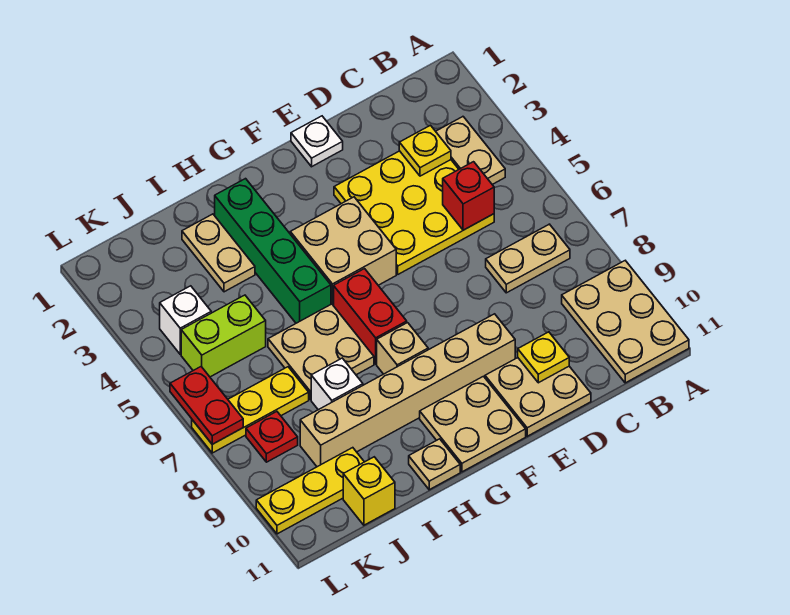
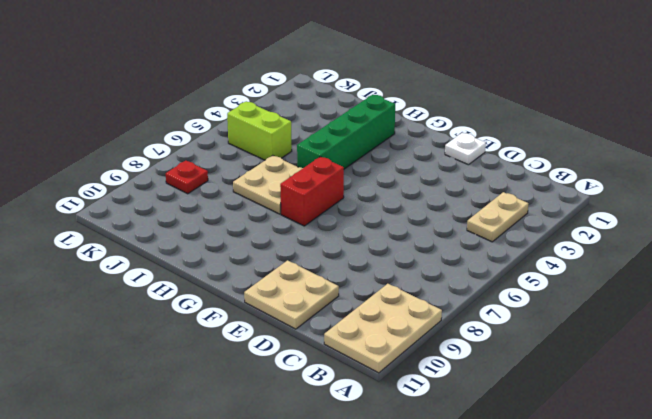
none -> tan plate B7:C7 level 1
none -> yellow plate C3:E5 level 1
none -> tan brick E9:J9 level 1

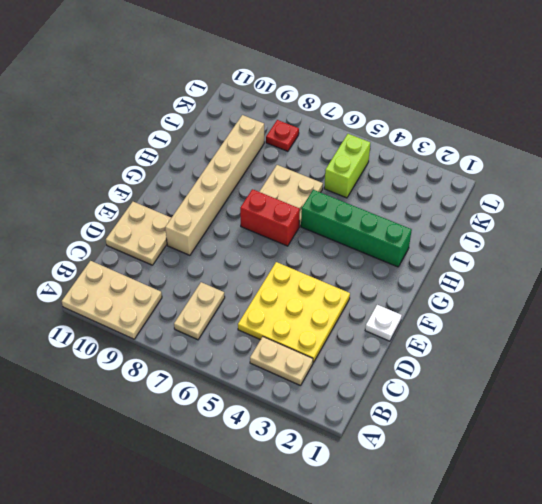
none -> tan brick F4:G5 level 1
none -> tan plate F10:G11 level 1
none -> tan brick G8 level 1

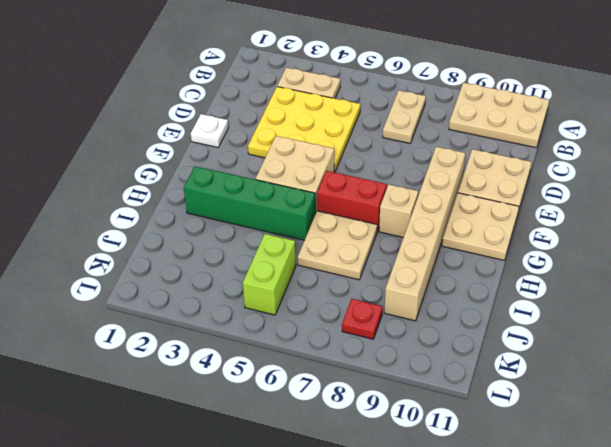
none -> tan plate H11 level 1
none -> tan plate I2:I3 level 1
none -> white brick I8 level 1

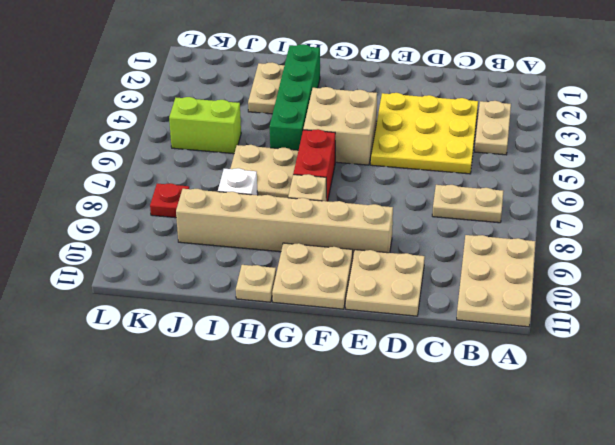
none -> white plate E1 level 1
none -> yellow plate J7:L7 level 1
none -> yellow plate J10:L10 level 1

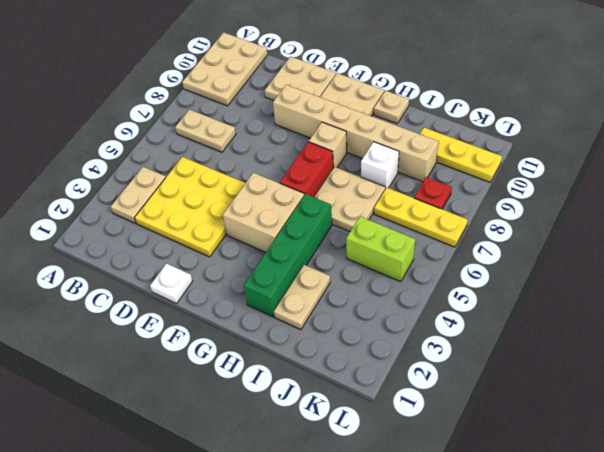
none -> yellow brick J11 level 1
none -> white brick K4 level 1
none -> yellow plate C3 level 2

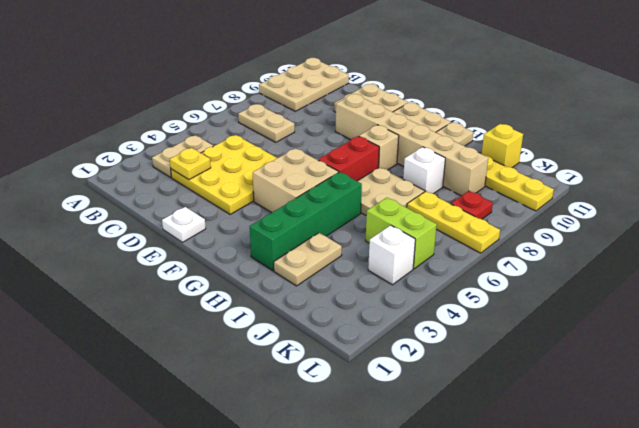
none -> red brick C5 level 2
none -> yellow plate D10 level 2
none -> red plate L6:L7 level 2

